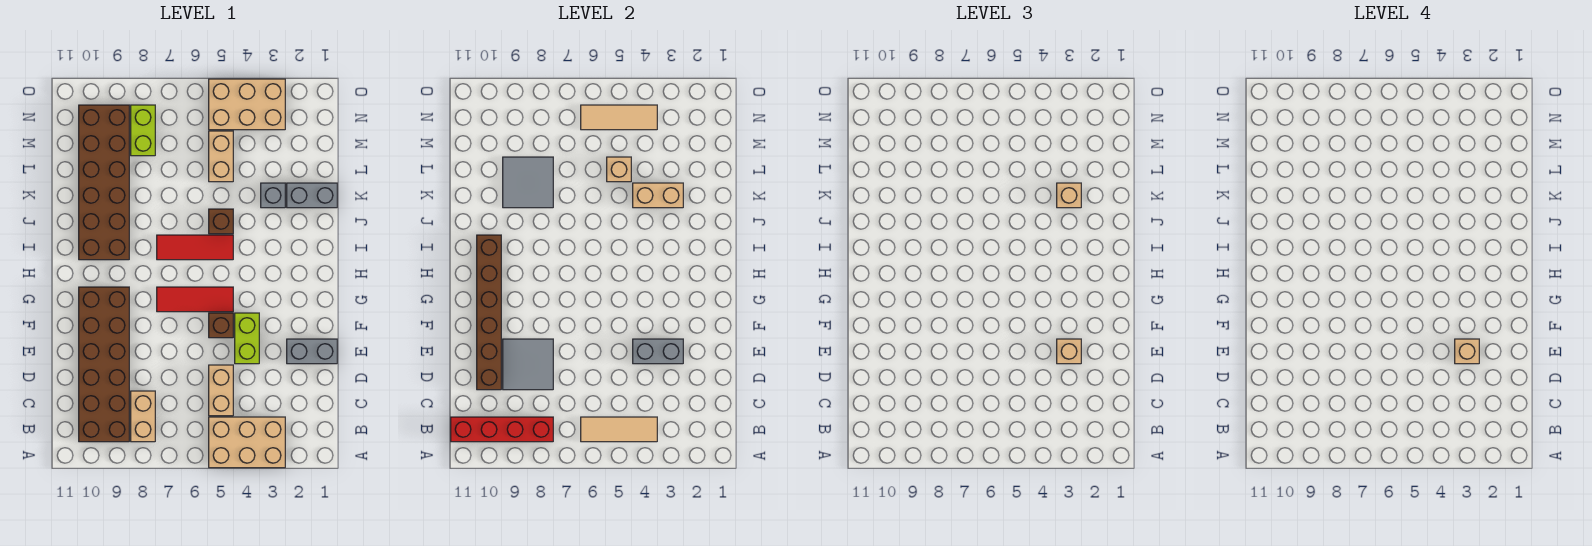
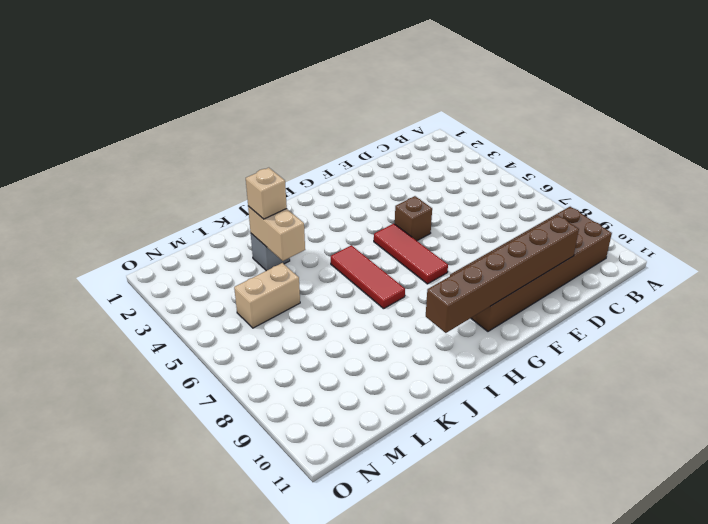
none -> tan brick A3:B5 level 1
none -> tan brick B8:C8 level 1
none -> tan brick C5:D5 level 1

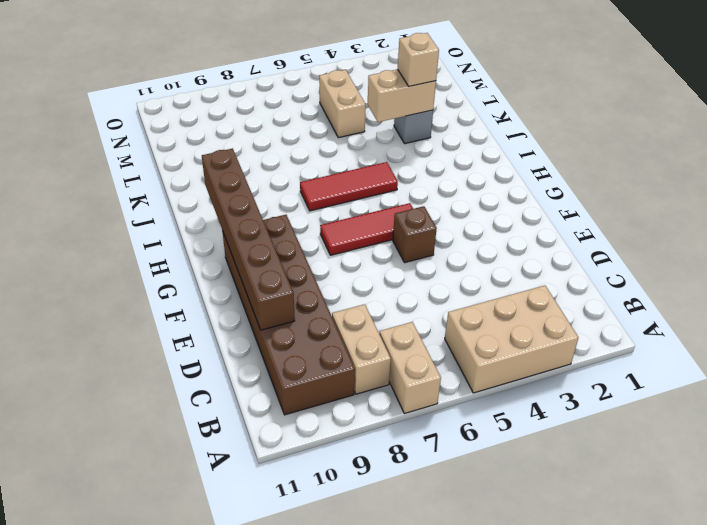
tan brick A7:B7 level 1 -> tan brick C5:D5 level 1
none -> grey brick E1:E2 level 1
none -> lime brick E4:F4 level 1
none -> brown brick I9:N10 level 1

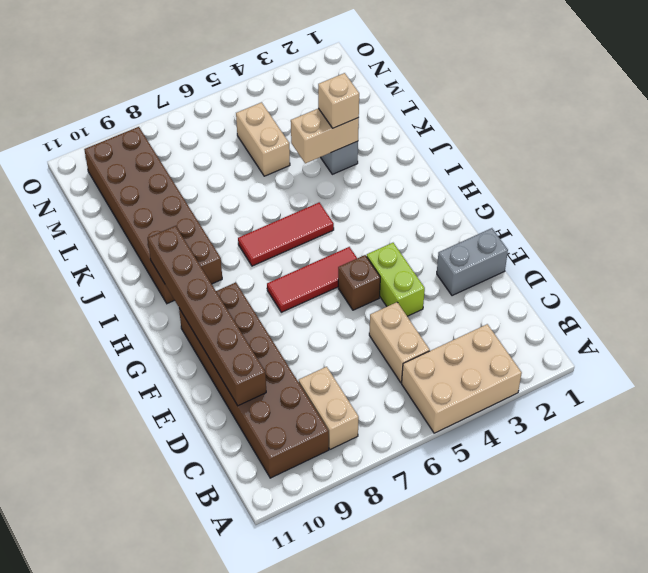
none -> brown brick J5 level 1
none -> grey brick K1:K2 level 1
none -> lime brick M8:N8 level 1

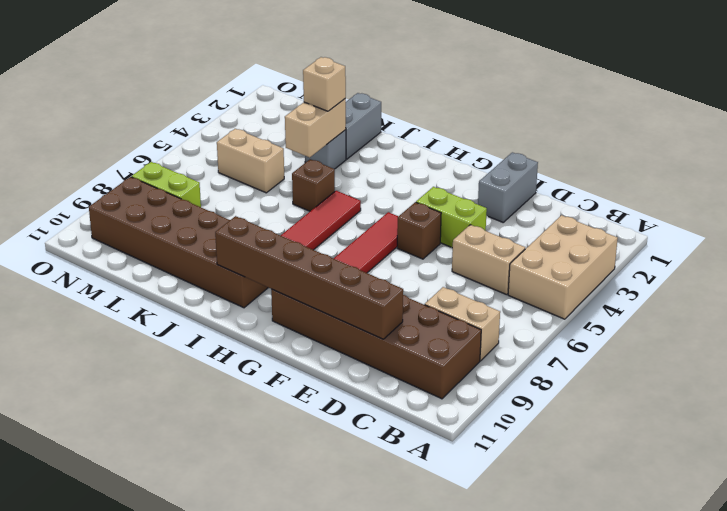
none -> tan brick N3:O5 level 1
none -> tan tile B4:B6 level 2
none -> red brick B8:B11 level 2

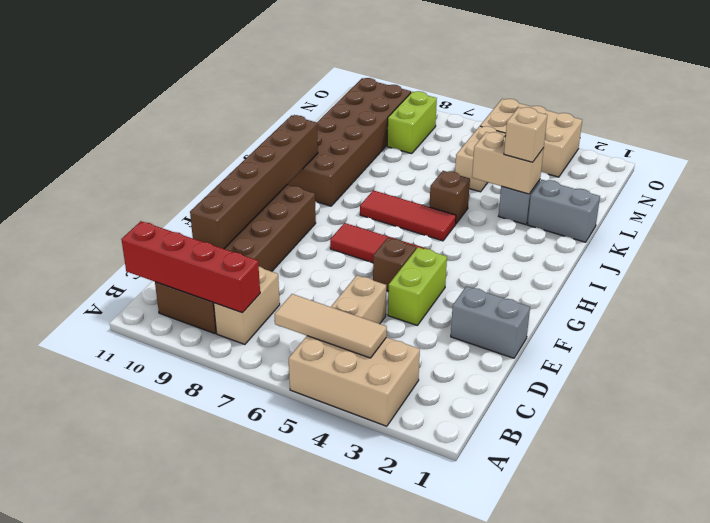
none -> grey tile D8:E9 level 2
none -> grey brick E3:E4 level 2
none -> grey tile K8:L9 level 2

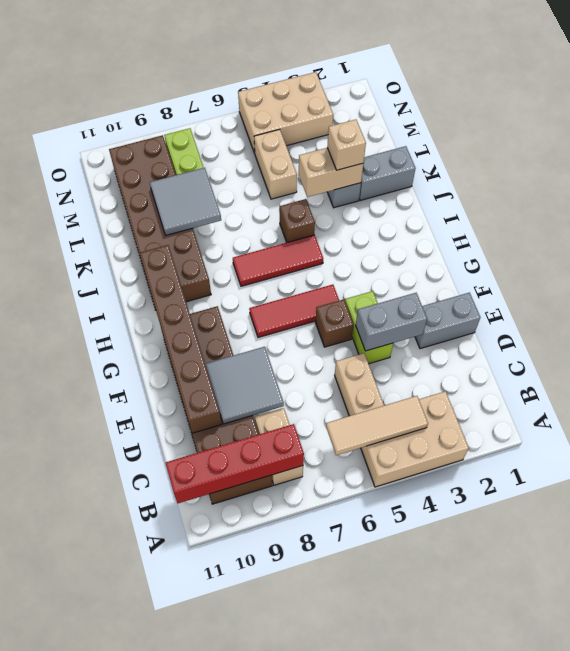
none -> tan brick L5 level 2
none -> tan tile N4:N6 level 2
none -> tan brick E3 level 3

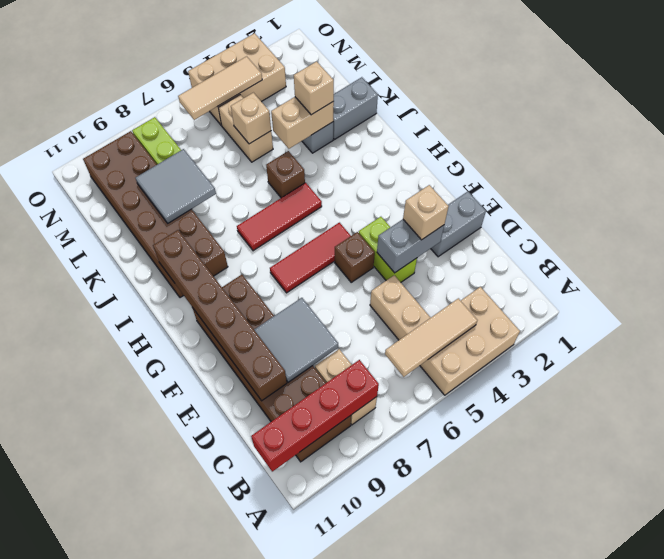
none -> tan brick E3 level 4

